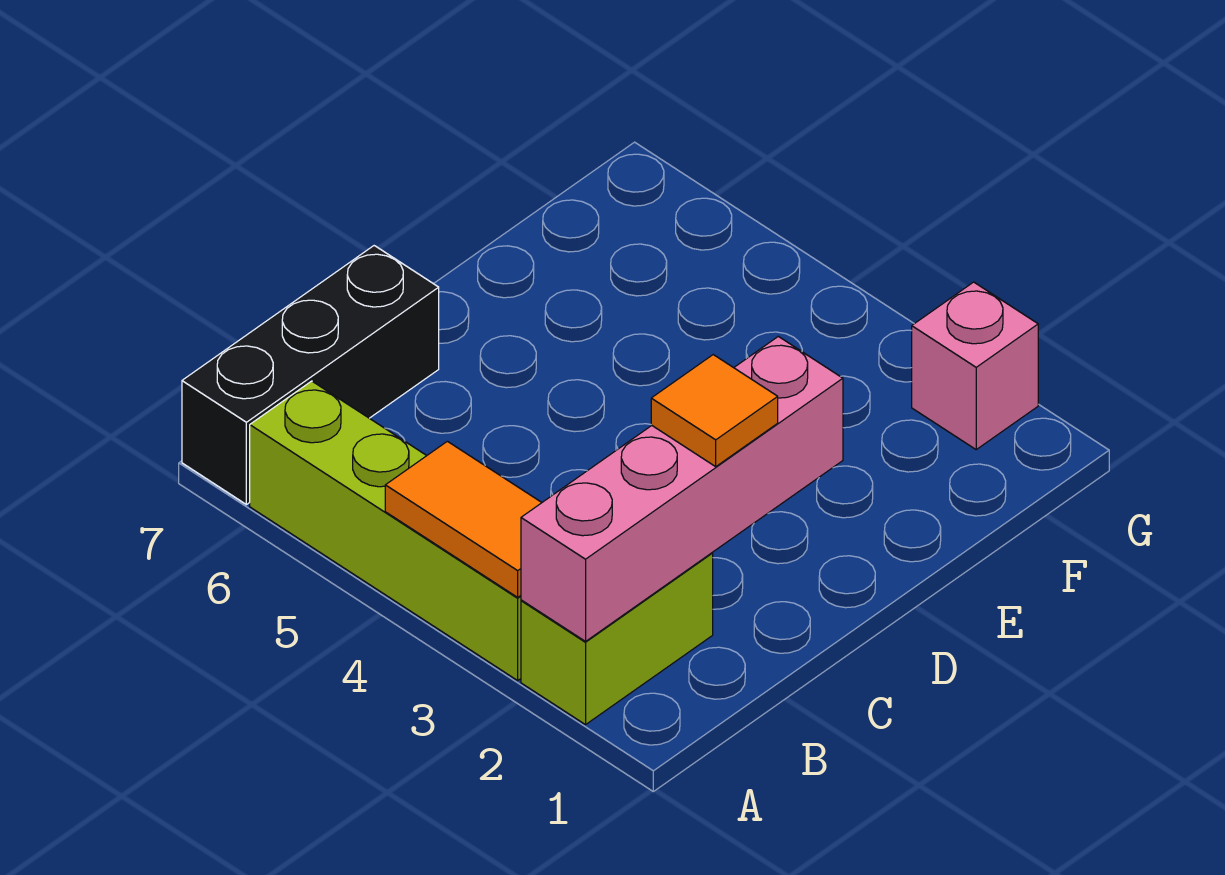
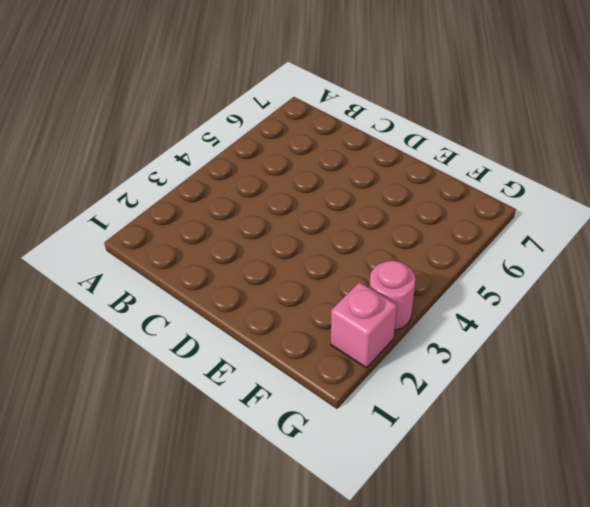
pink round brick G3 level 1 -> none
none -> lime brick A2:B2 level 1
none -> lime brick A3:A6 level 1

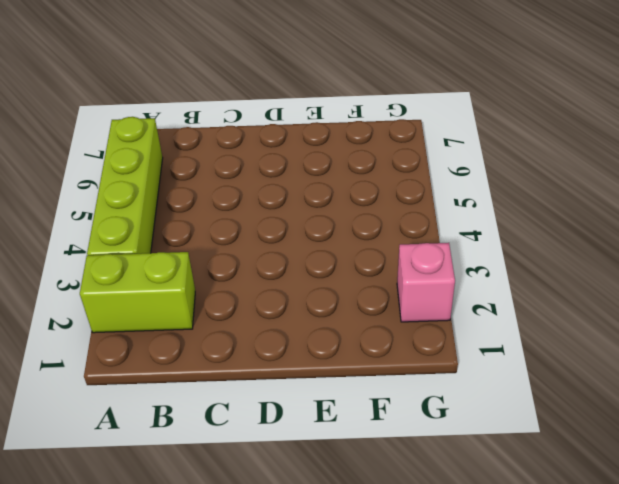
none -> black brick A7:C7 level 1
none -> pink brick A2:D2 level 2

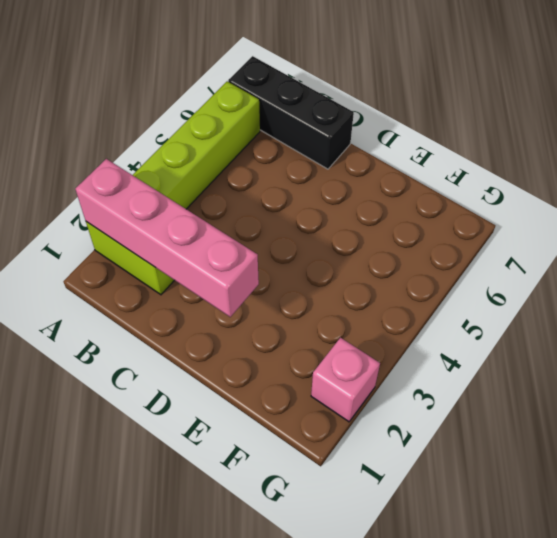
none -> orange tile A3:A4 level 2
none -> orange tile C2 level 3

